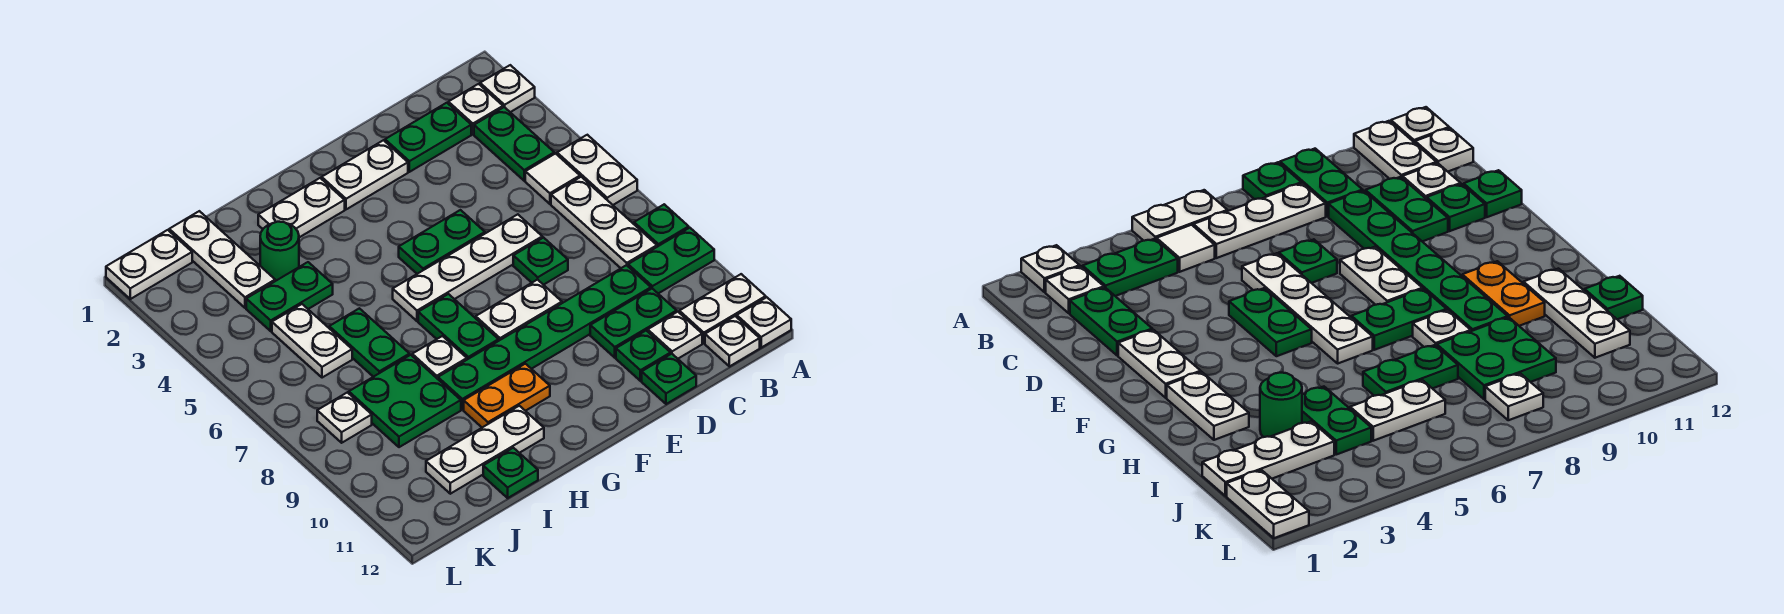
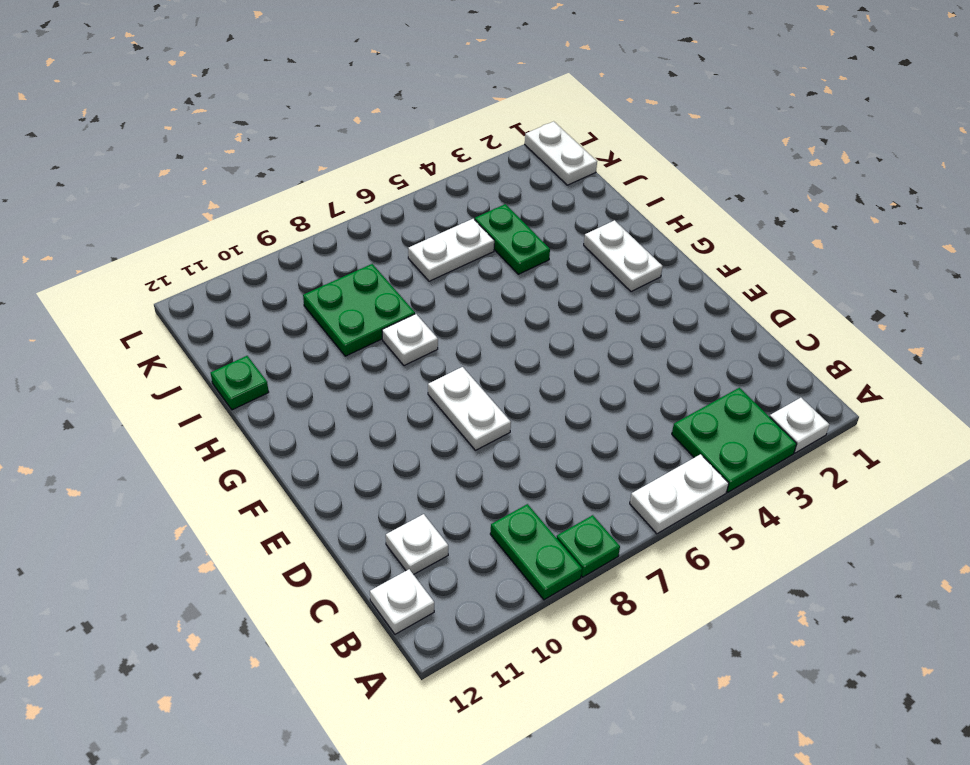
green plate A3:B4 level 1 -> green plate B3:B4 level 1
none -> white plate A11:B11 level 1
none -> white plate A12 level 1
none -> white plate B2 level 1
none -> white tile B5 level 1

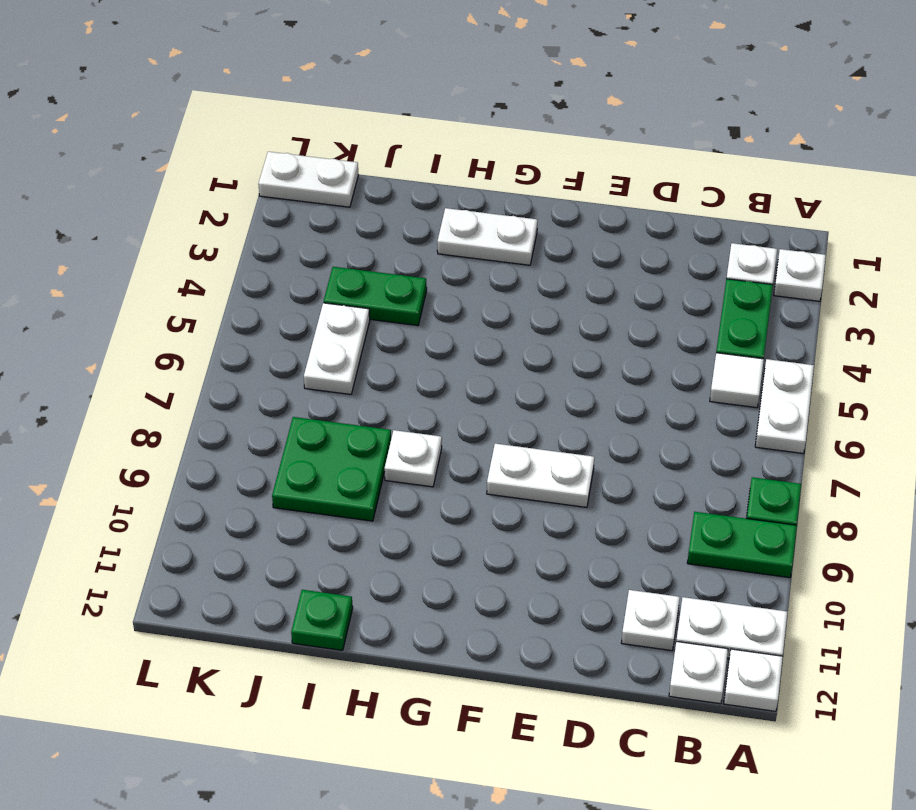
none -> white plate B6:B8 level 1
none -> green plate C2:D2 level 1
none -> green plate C9:H9 level 1
none -> green plate C10:D10 level 1

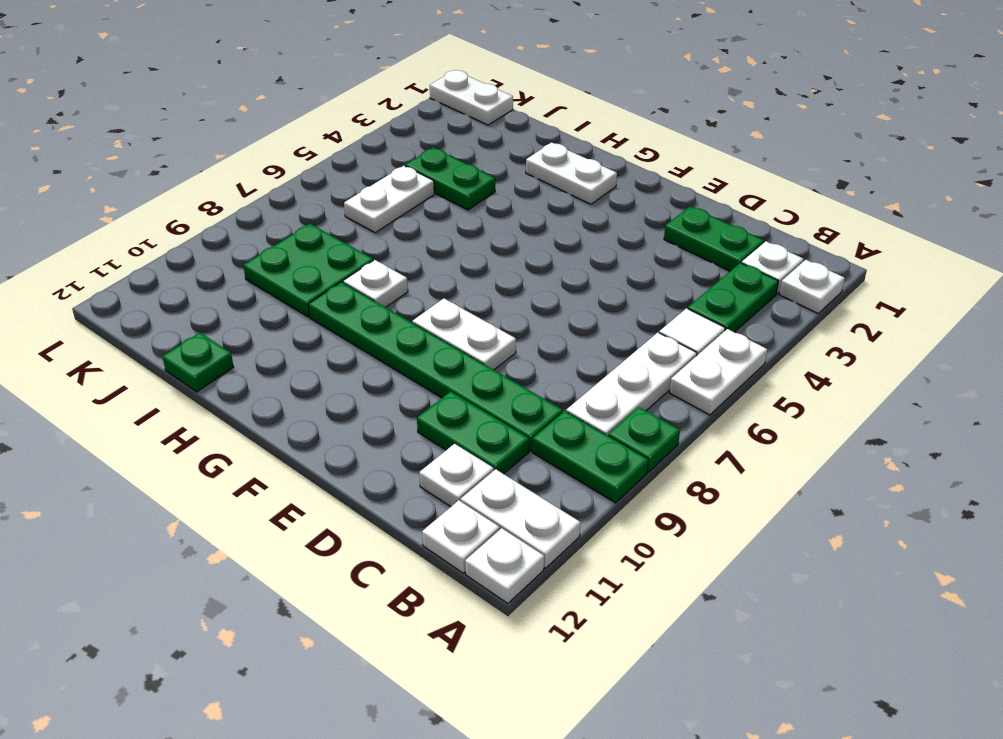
none -> white plate D6:G6 level 1
none -> green plate D7 level 1
none -> green plate D11 level 1
none -> green plate D12 level 1

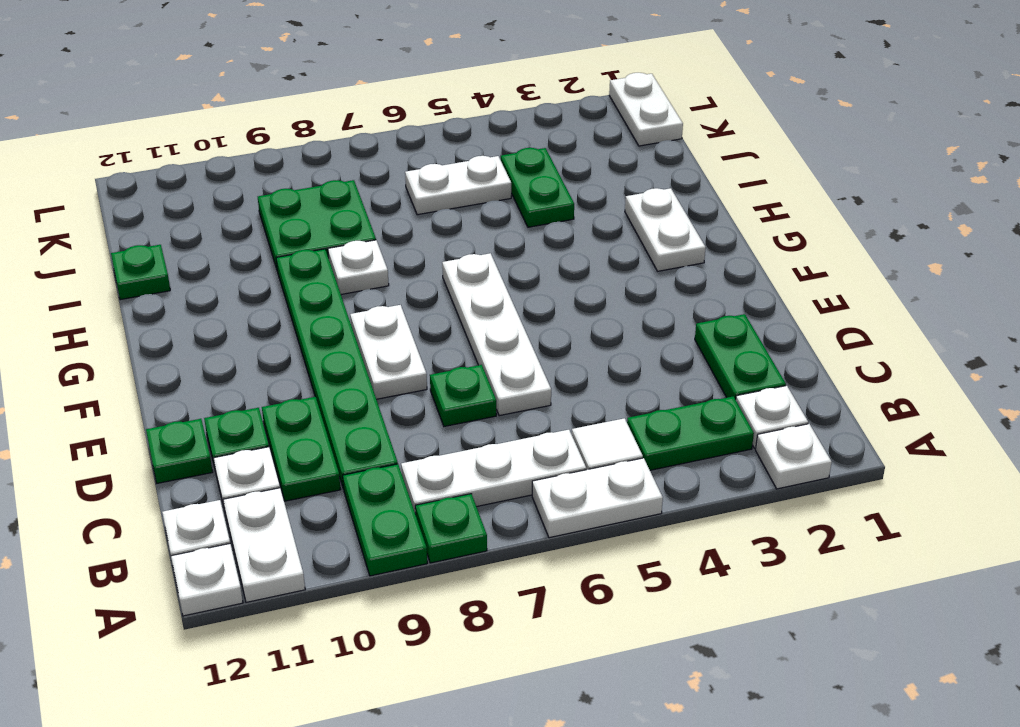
none -> white plate E2:F2 level 1
none -> green plate E5:F5 level 1
none -> green plate G7:G8 level 1
none -> orange plate G10:H10 level 1

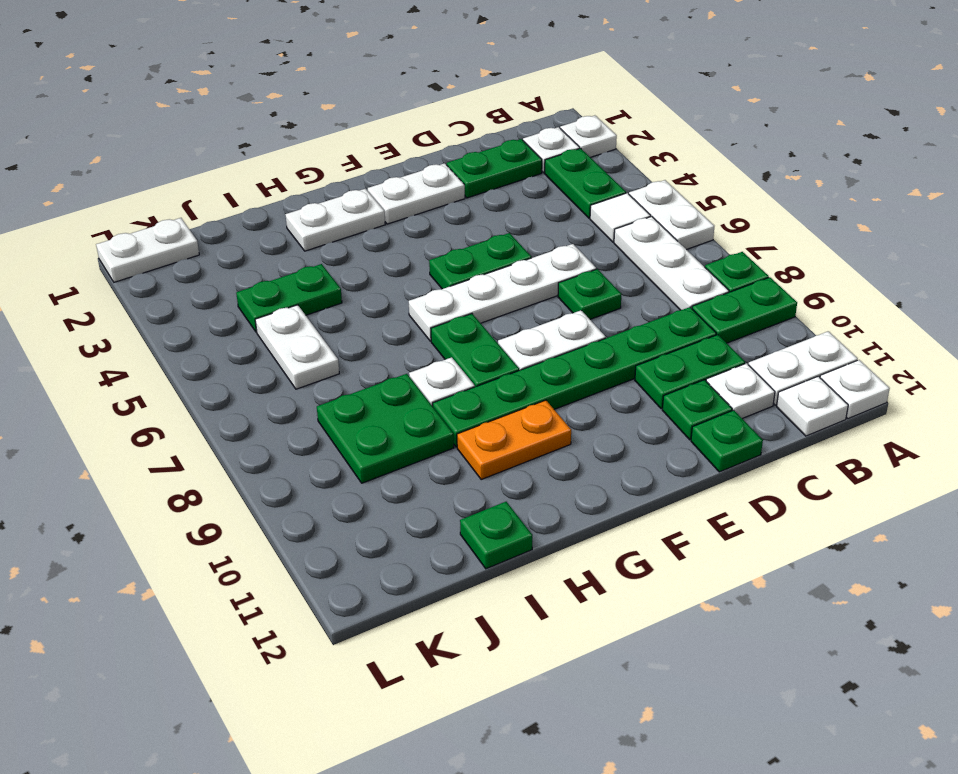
none -> white plate H11:J11 level 1
none -> green round brick I3 level 1
none -> green plate I6:I7 level 1
none -> white plate J1:J3 level 1

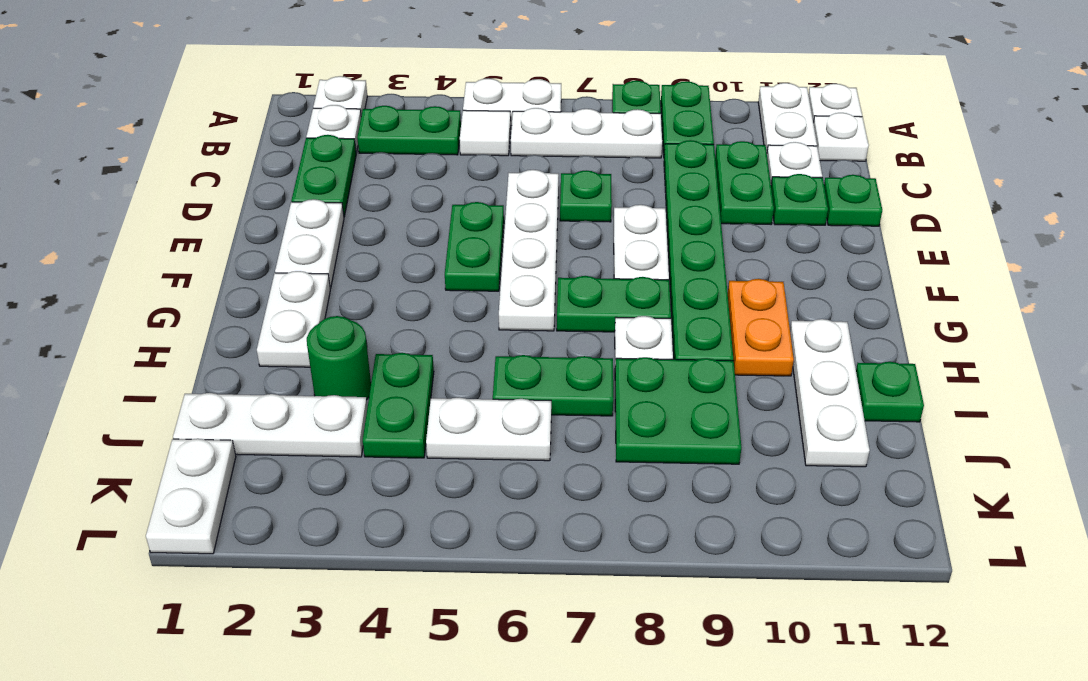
none -> white plate K8 level 1

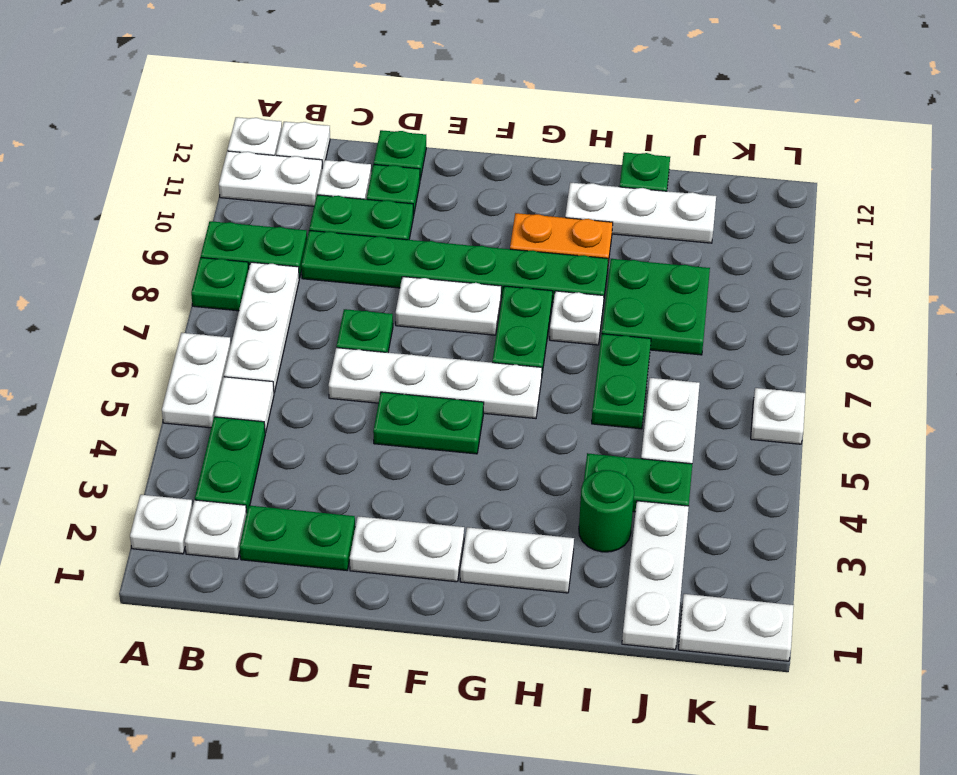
white plate L6 level 1 -> white plate K8 level 1

